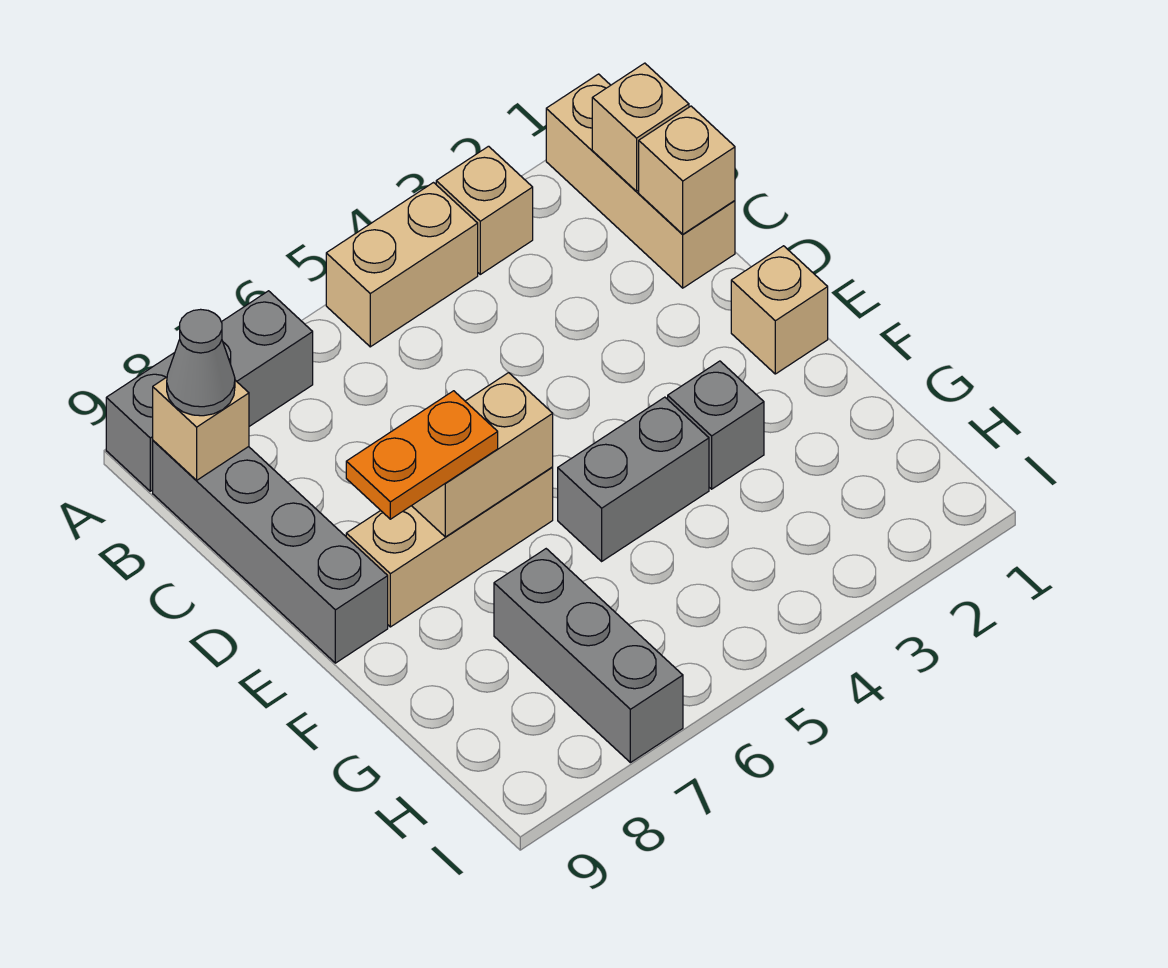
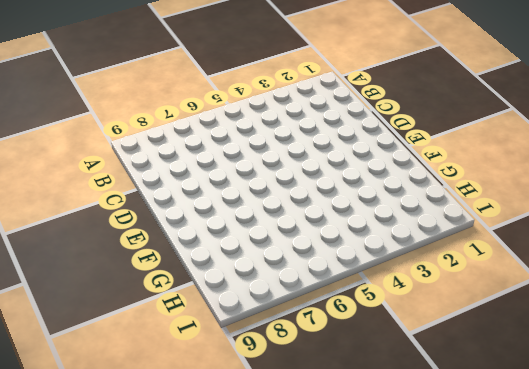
none -> tan brick A1:C1 level 1
none -> tan brick A3 level 1
none -> tan brick A4:A5 level 1

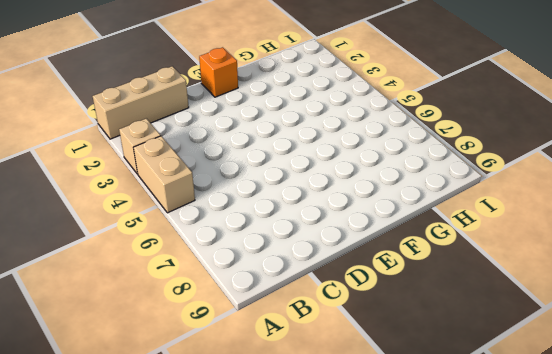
orange brick E1 level 1 -> tan brick E1 level 1
none -> grey brick A7:A9 level 1
none -> grey brick B9:E9 level 1
none -> tan brick E6:E8 level 1

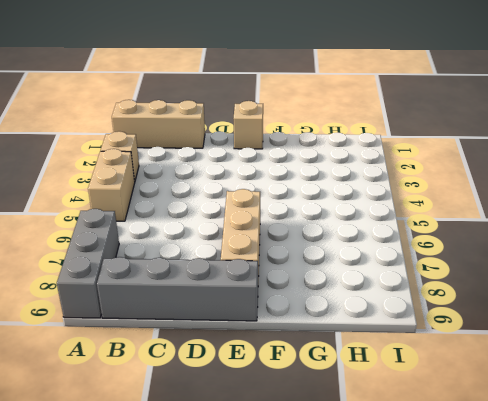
none -> grey brick F3 level 1
none -> grey brick F4:F5 level 1
none -> grey brick G7:I7 level 1

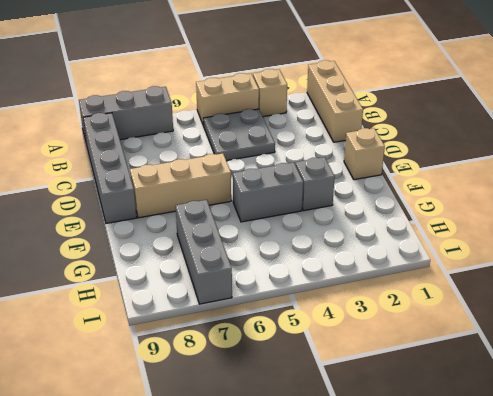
grey plate B4:C5 level 1 -> none
none -> tan brick B1 level 2
none -> tan brick B9 level 2
none -> tan brick C1 level 2

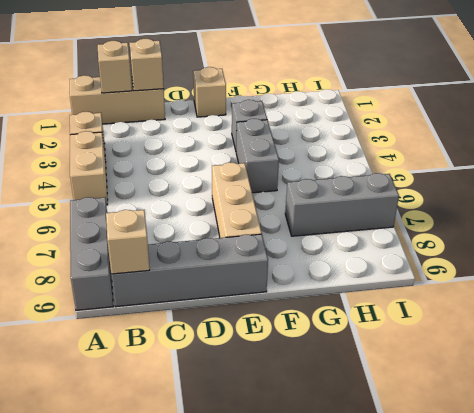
none -> tan brick E6:E7 level 2
none -> grey cone B9 level 3
none -> orange plate E7:E8 level 3

